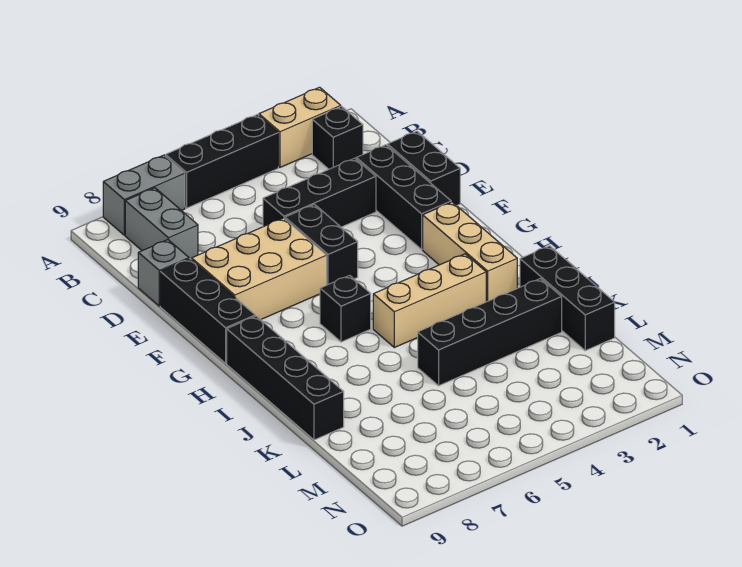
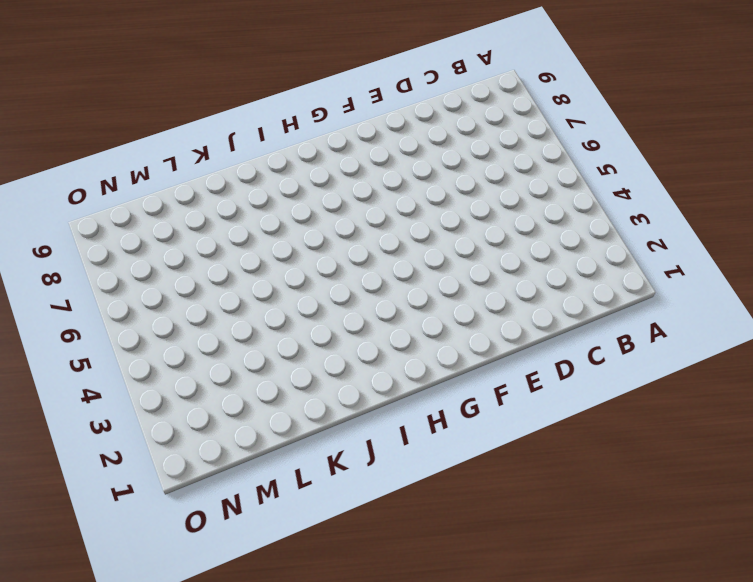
none -> tan brick A2:A3 level 1
none -> black brick A4:A6 level 1
none -> grey brick A7:A8 level 1

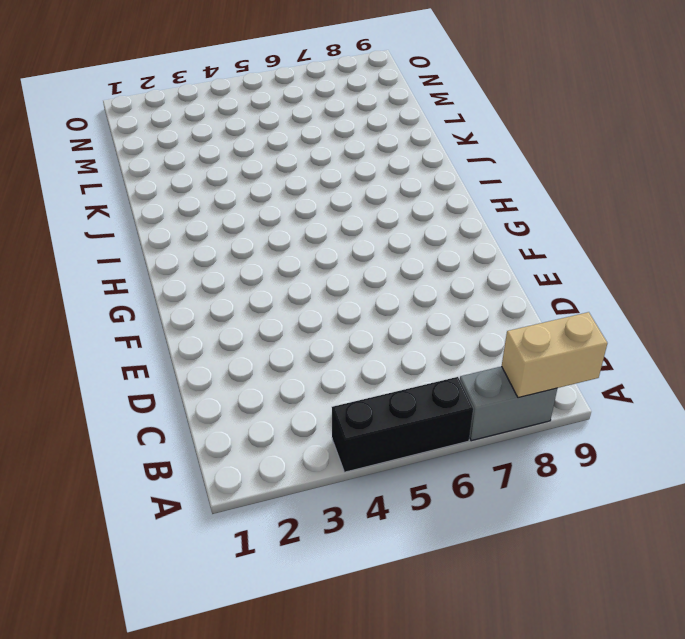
tan brick A8:A9 level 2 -> tan brick A2:A3 level 1
none -> black brick B2 level 1
none -> grey brick B8:C8 level 1
none -> black brick D1:E1 level 1

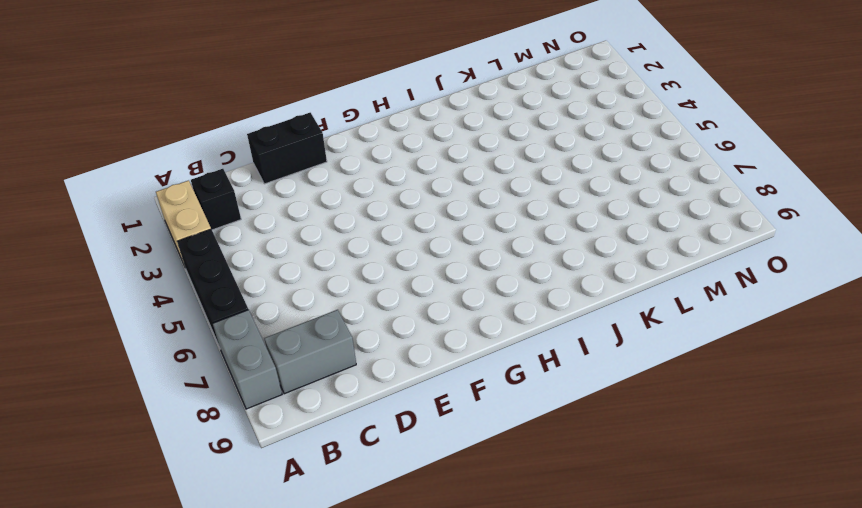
none -> black brick D2:F2 level 1
none -> black brick D3:D5 level 1
none -> grey brick D9 level 1

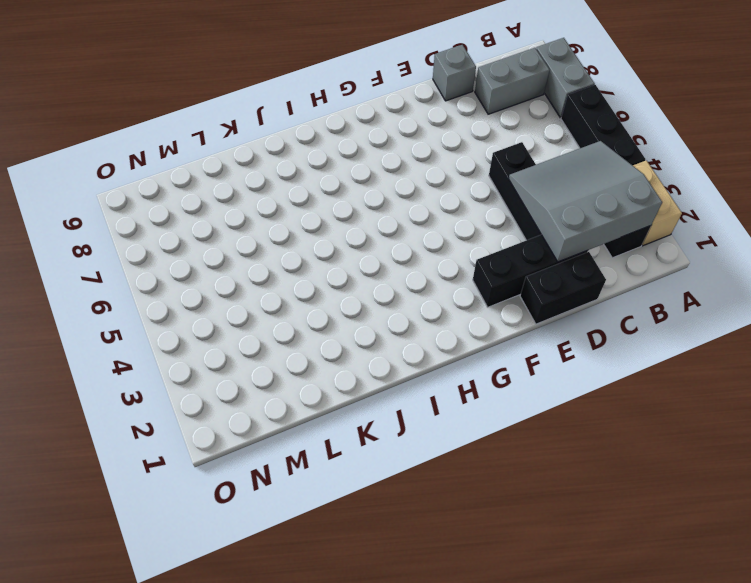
grey slope B2:D4 level 2 top 2 -> none
none -> black brick E5:F5 level 1
none -> tan brick E6:F8 level 1
none -> black brick E9:G9 level 1

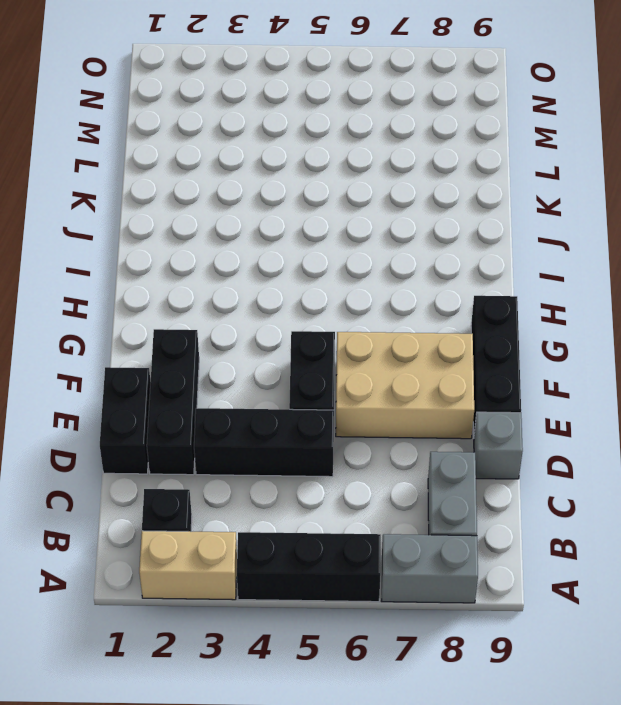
none -> tan brick G2:I2 level 1
none -> black brick H6 level 1
none -> black brick H9:K9 level 1

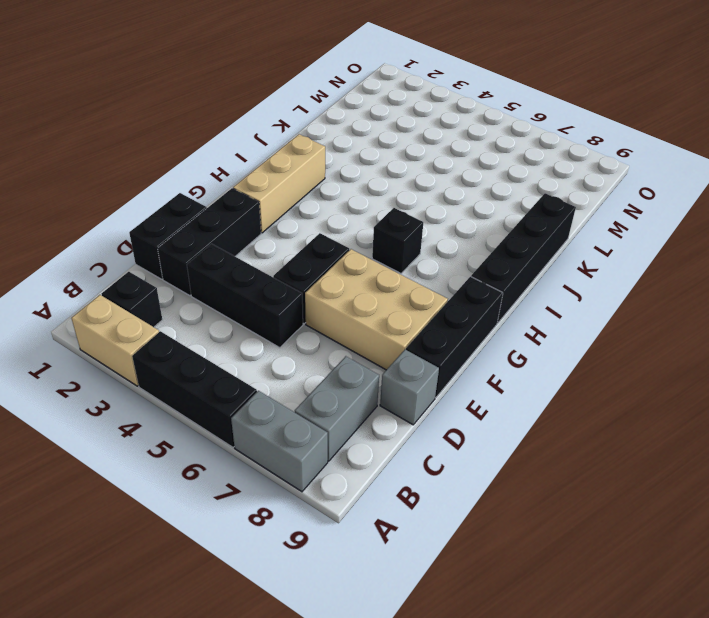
none -> tan brick I3:I5 level 1
none -> black brick J1:L1 level 1
none -> black brick K2:K5 level 1

